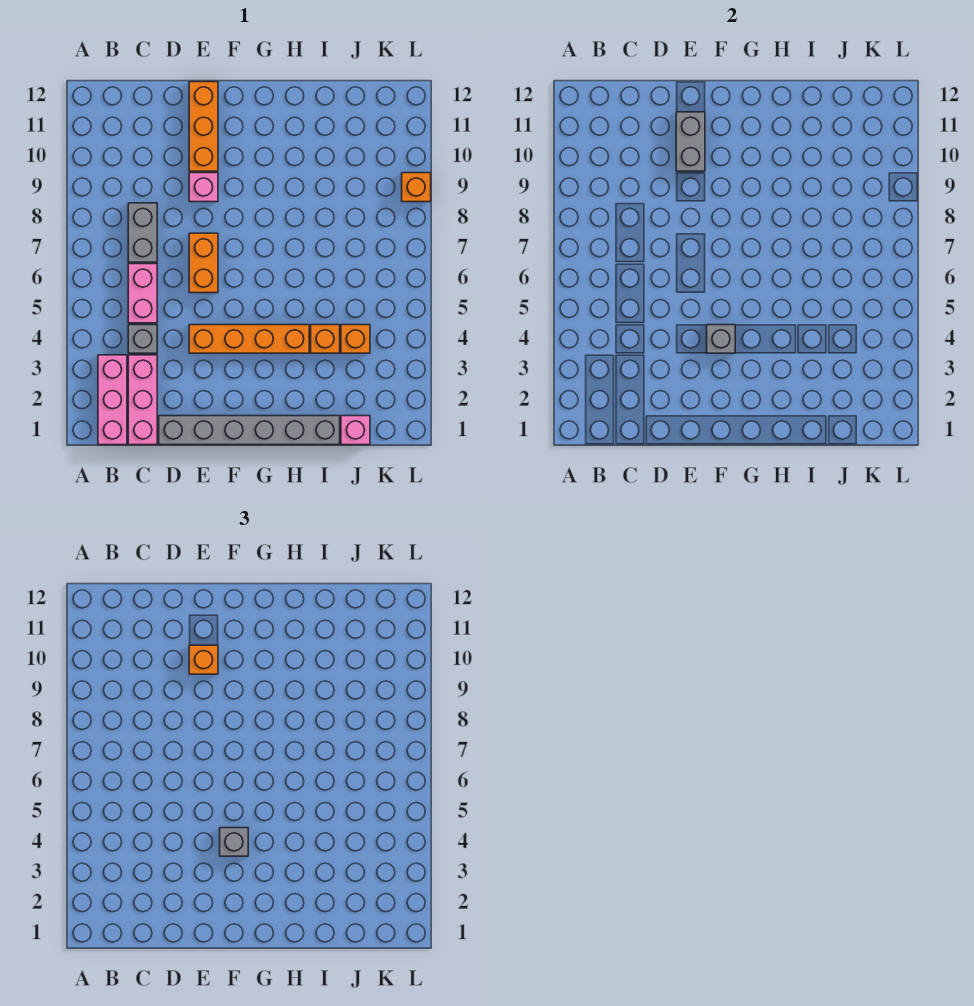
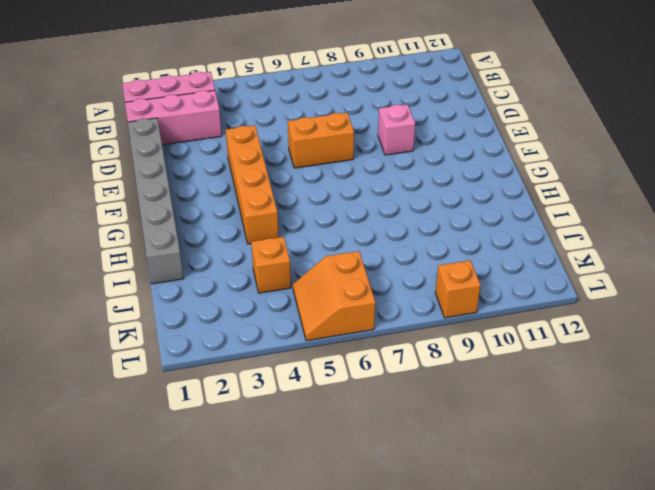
orange slope K5:L6 level 1 top 6 -> none
none -> grey brick C4 level 1
none -> pink brick C5:C6 level 1
none -> grey brick C7:C8 level 1

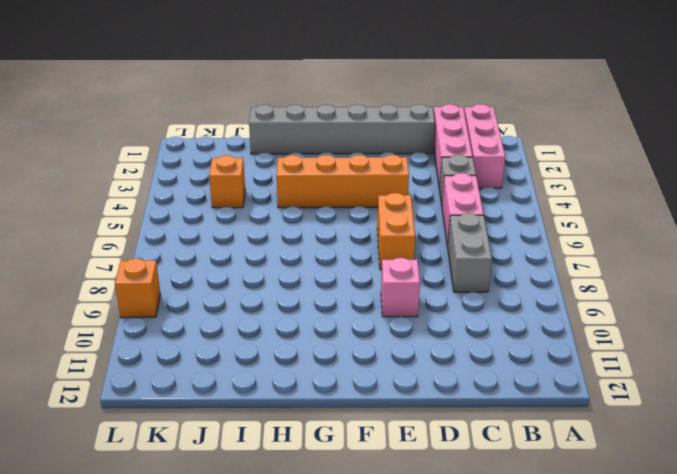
none -> orange brick E10:E12 level 1
none -> orange brick I4 level 1
none -> pink brick J1 level 1

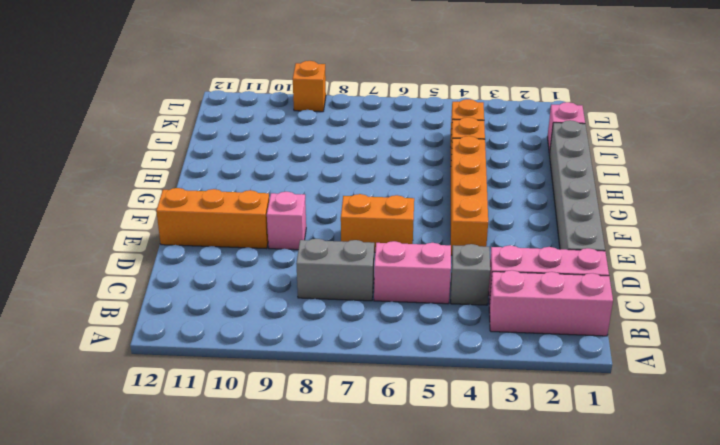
none -> grey brick E10:E11 level 2
none -> grey brick F4 level 2
none -> orange brick E10 level 3

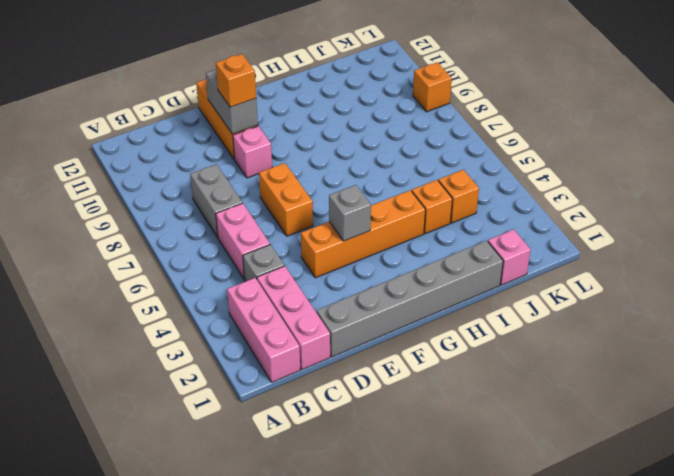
none -> grey brick F4 level 3

